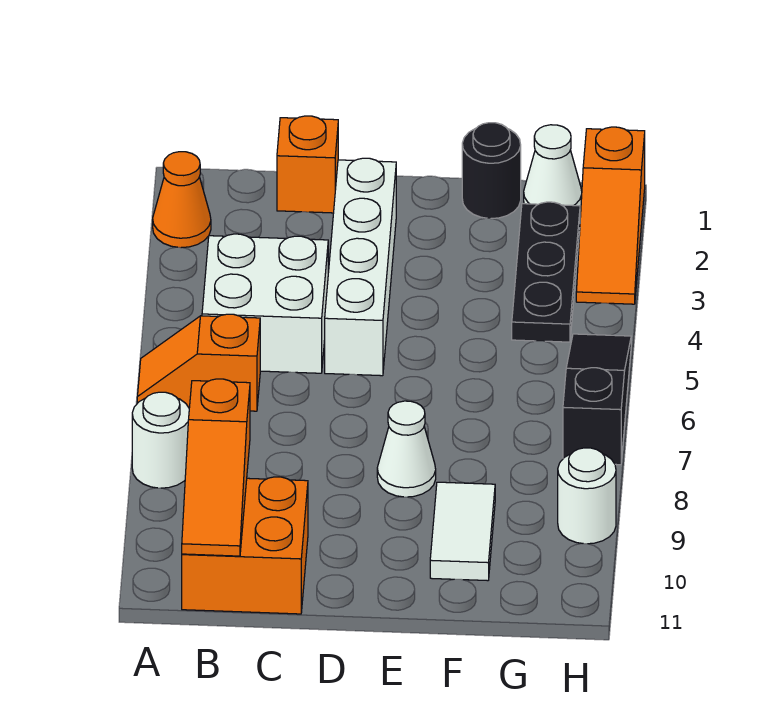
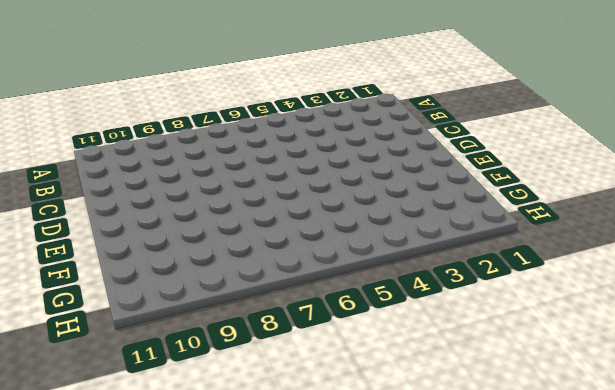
none -> orange cone A2 level 1
none -> orange slope A6:B6 level 1 top B
none -> white round brick A8 level 1

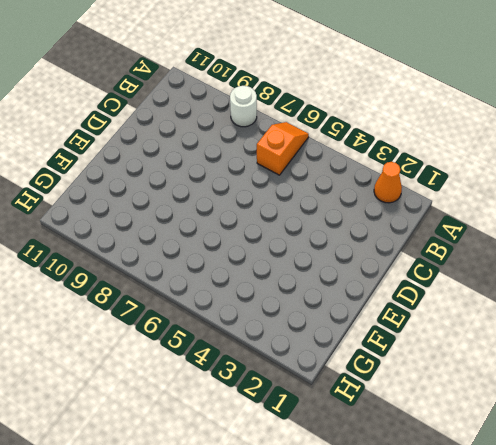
none -> white brick B4:C5 level 1
none -> orange brick B10:C11 level 1
none -> orange brick C1 level 1

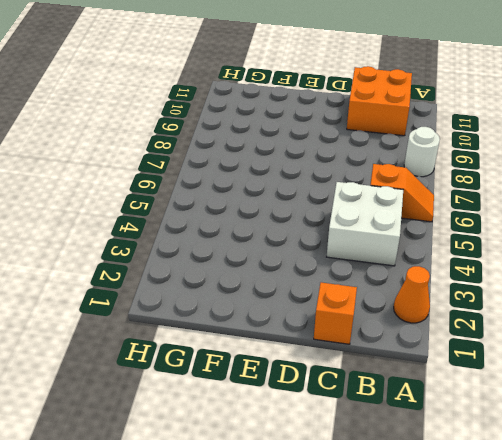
none -> white brick D2:D5 level 1
none -> white cone E8 level 1
none -> black round brick F1 level 1

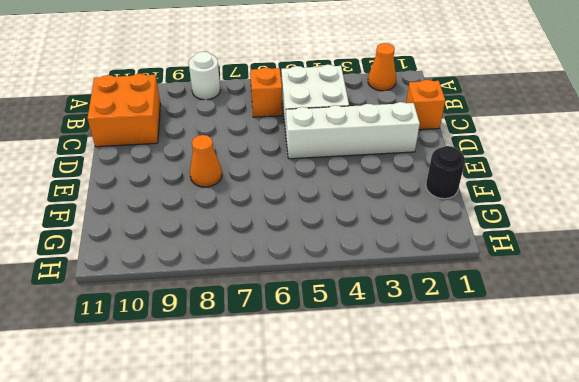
orange cone E8 level 1 -> white cone E8 level 1
none -> white tile F9:F10 level 1
none -> white cone G1 level 1
none -> black plate G2:G4 level 1

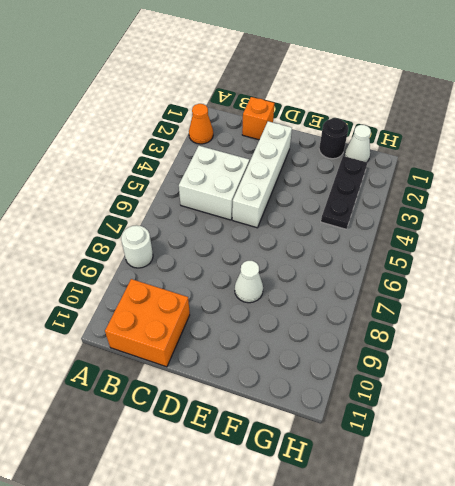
none -> orange slope A6:B6 level 1 top B
none -> white tile F9:F10 level 1
none -> orange slope H1:H3 level 1 top 1

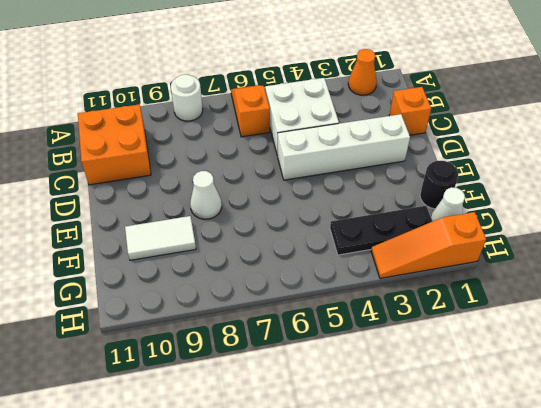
none -> black slope H5:H7 level 1 top 7
none -> white round brick H9 level 1
none -> orange slope B9:B11 level 2 top 9

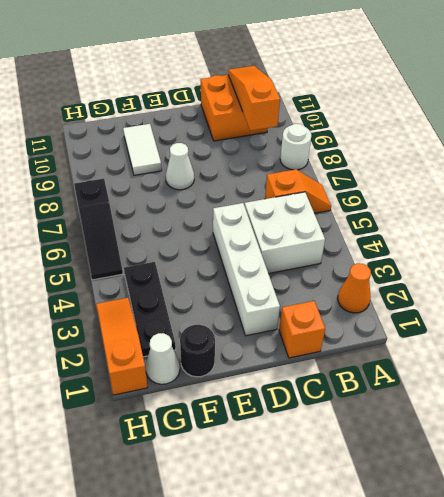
none -> white round brick H9 level 1

